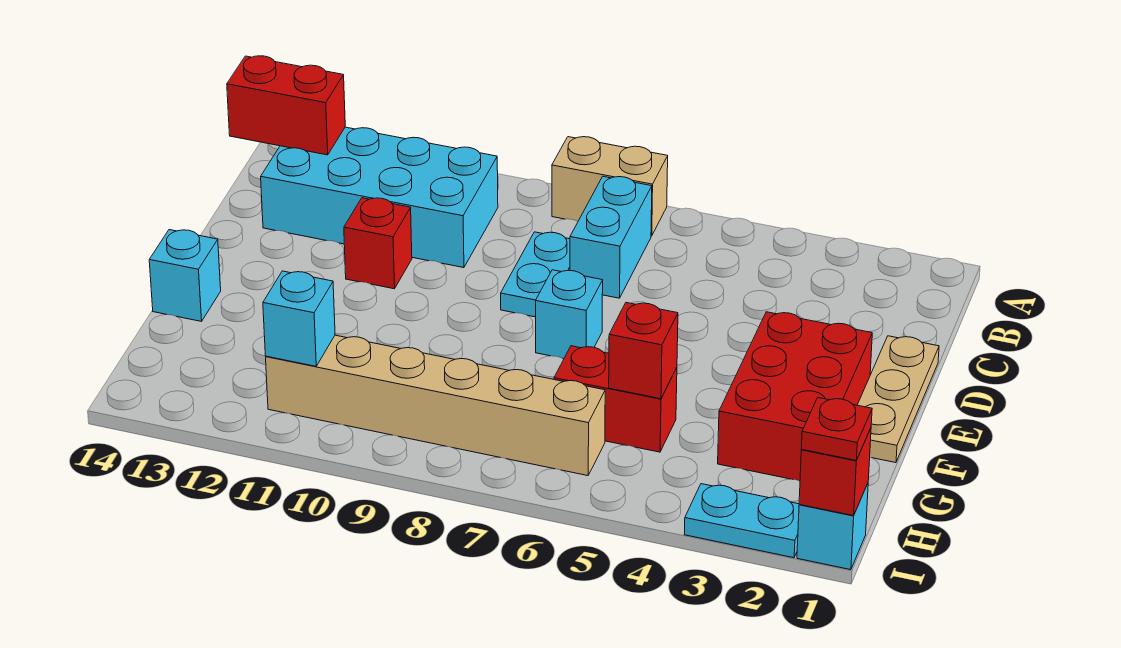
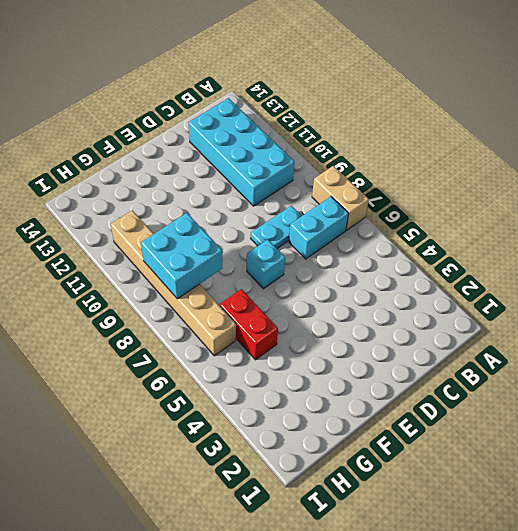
cyan brick G8:H9 level 2 -> none
none -> tan plate D1:F1 level 1
none -> red brick D11 level 1
none -> red brick E2:G3 level 1

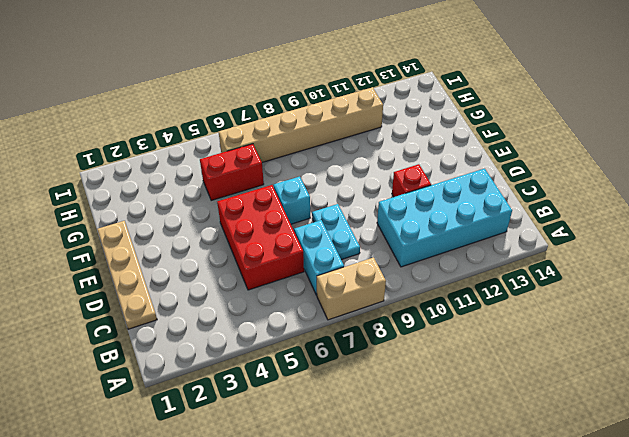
tan plate C1:F1 level 1 -> tan plate D1:F1 level 1
red brick C5:E6 level 1 -> red brick E2:G3 level 1
none -> cyan brick F14 level 1
none -> cyan brick I1 level 1
none -> cyan plate I2:I3 level 1

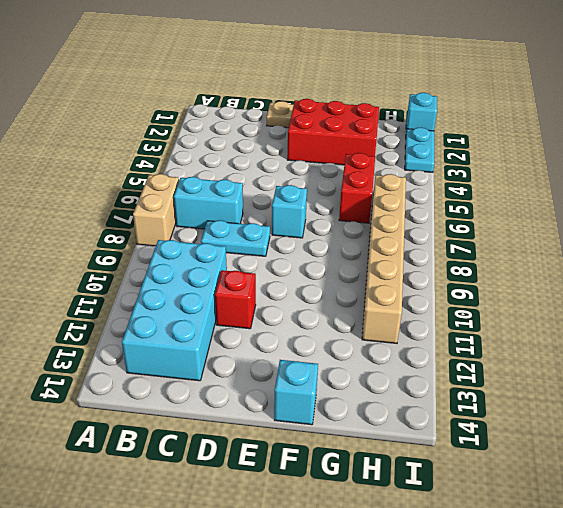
none -> red brick B13:B14 level 2
none -> red brick G5 level 2
none -> cyan brick H11 level 2

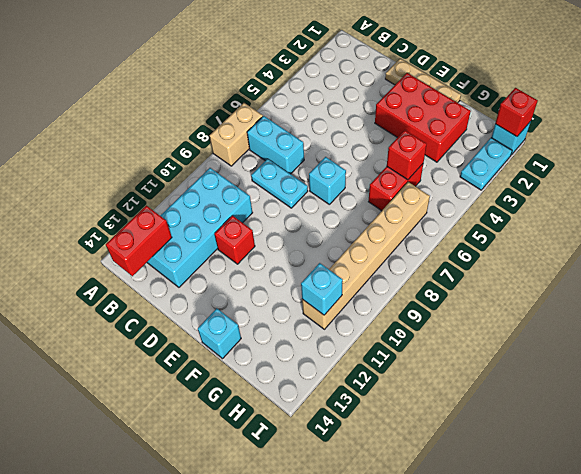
none -> red plate I1 level 3

